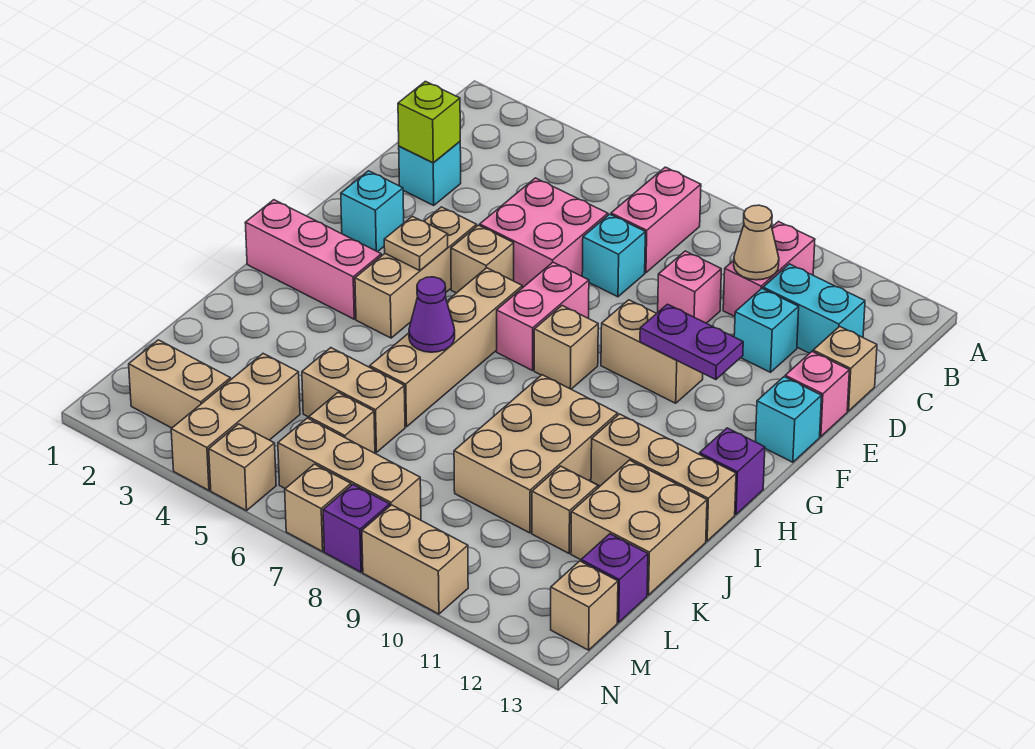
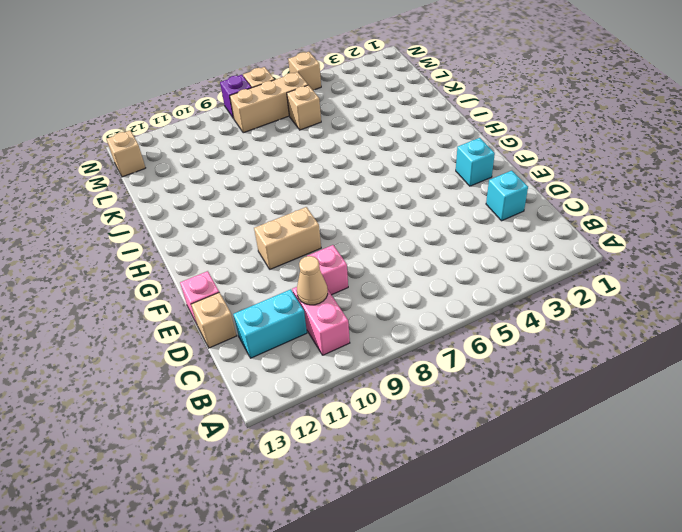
none -> pink brick B7:C7 level 1
none -> pink brick D5:E6 level 1
none -> cyan brick D7 level 1
none -> cyan brick D11 level 1

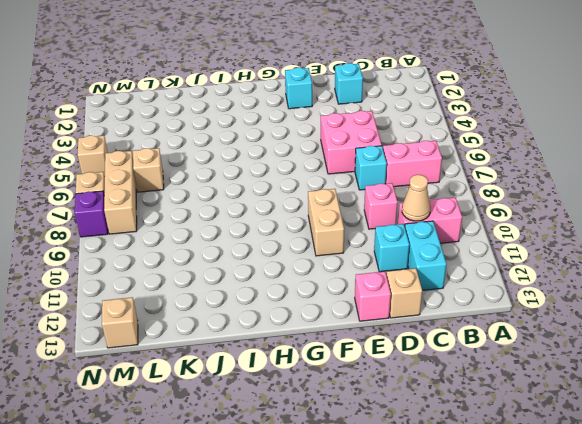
none -> tan brick F4:H4 level 1
none -> tan brick F5 level 1
none -> pink brick F7:G7 level 1
none -> cyan brick F13 level 1

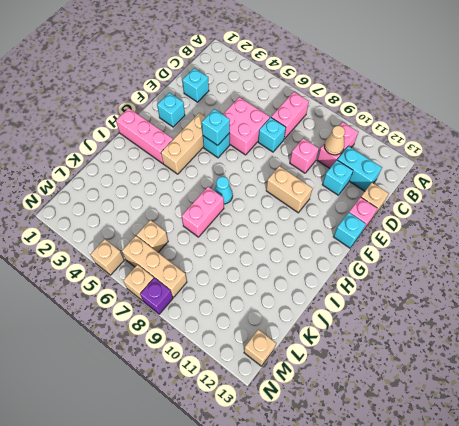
cyan brick F5 level 1 -> tan brick F5 level 1
cyan brick F5 level 2 -> none
cyan cone H7 level 1 -> none
pink brick I7:J7 level 1 -> pink brick F7:G7 level 1
none -> tan brick G6:J6 level 1
none -> tan brick G8 level 1
none -> purple brick H13 level 1
none -> tan brick I9:K10 level 1

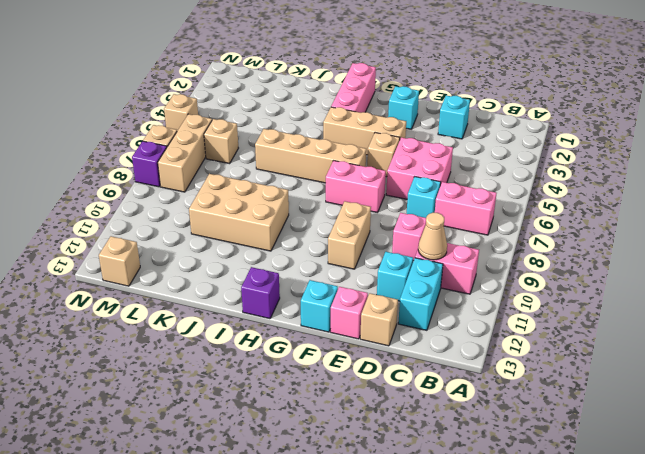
none -> tan brick G8 level 1
none -> tan brick I11:I13 level 1
none -> tan brick J12:K13 level 1
none -> tan brick K5:K6 level 1

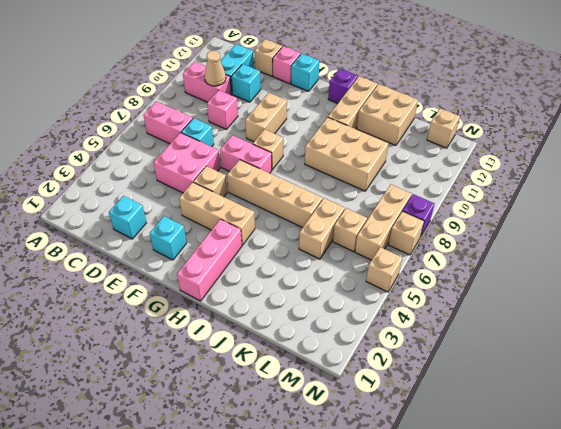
none -> tan brick K11 level 1
none -> tan brick L4:N4 level 1
none -> purple brick L13 level 1
none -> tan brick M2:M3 level 1

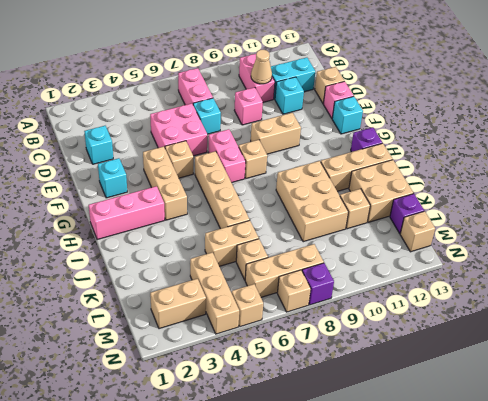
none -> tan brick N9:N10 level 1
none -> lime brick D2 level 2
none -> purple plate F10:F11 level 2
none -> tan plate G4 level 2

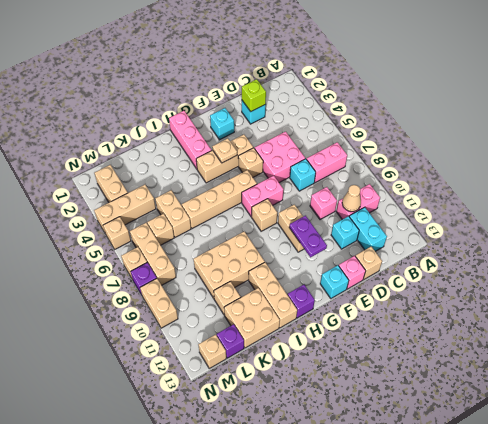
none -> purple cone I6 level 2

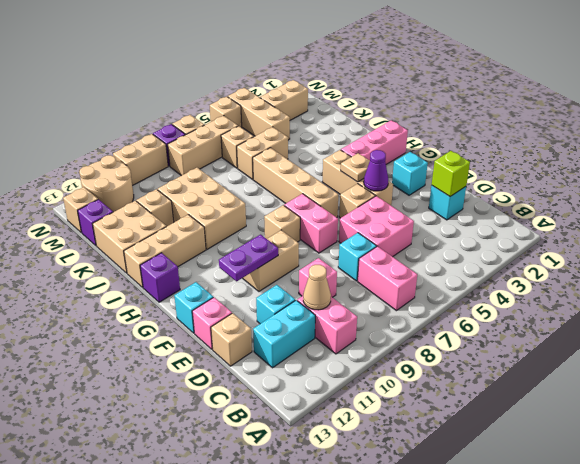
purple cone F4 level 2 -> purple cone I6 level 2
tan round brick M11:N12 level 1 -> none

